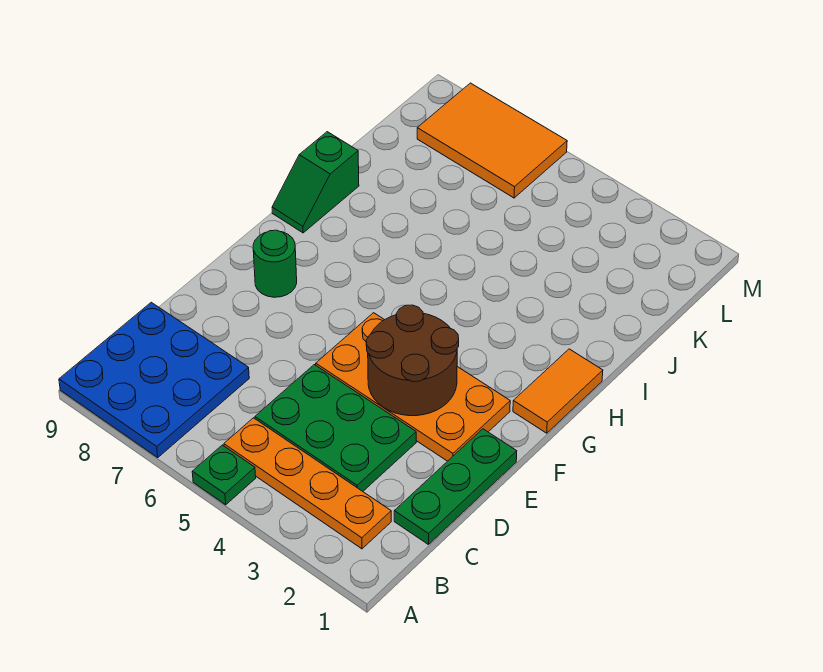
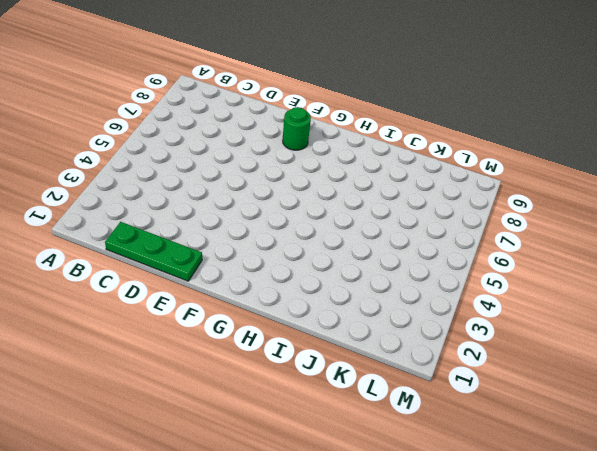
none -> green plate A5 level 1
none -> blue plate A7:C9 level 1

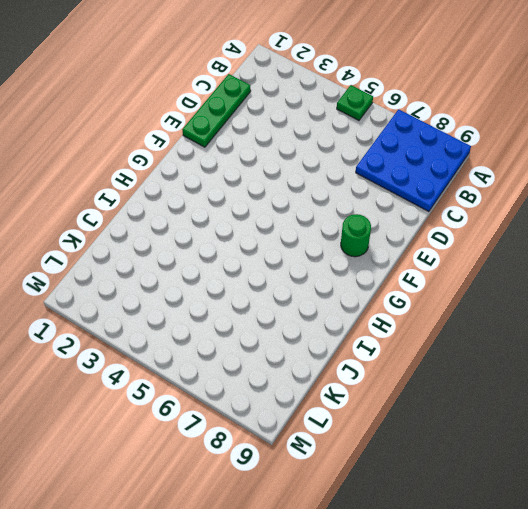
none -> orange plate B2:B5 level 1
none -> green plate C3:D5 level 1

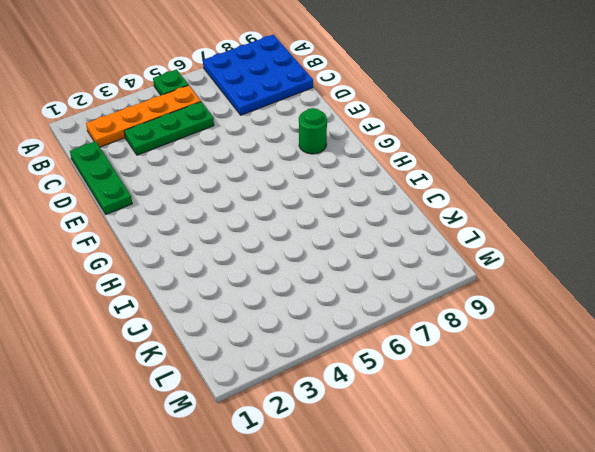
green plate C3:C5 level 1 -> green plate C3:D5 level 1
none -> orange plate E2:F5 level 1
none -> orange tile G1:H1 level 1

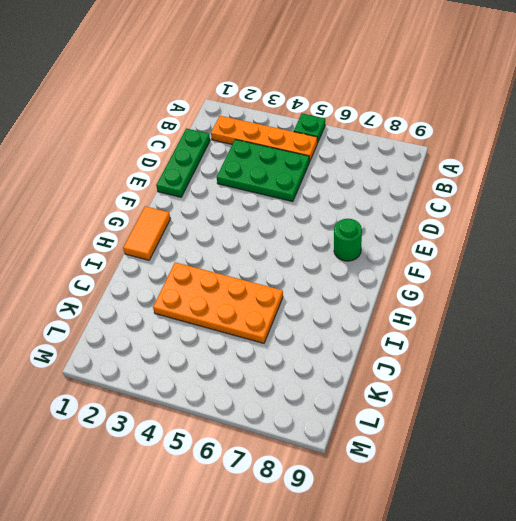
orange plate I3:J6 level 1 -> orange plate E2:F5 level 1
none -> blue plate A7:C9 level 1
none -> green slope H9:I9 level 1 top I

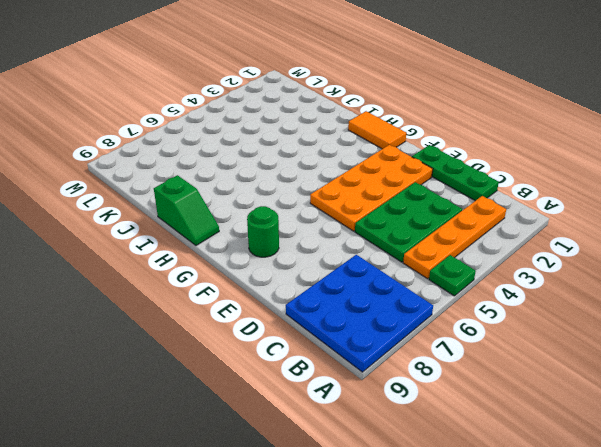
none -> orange tile L6:M8 level 1
none -> brown round brick E3:F4 level 2

